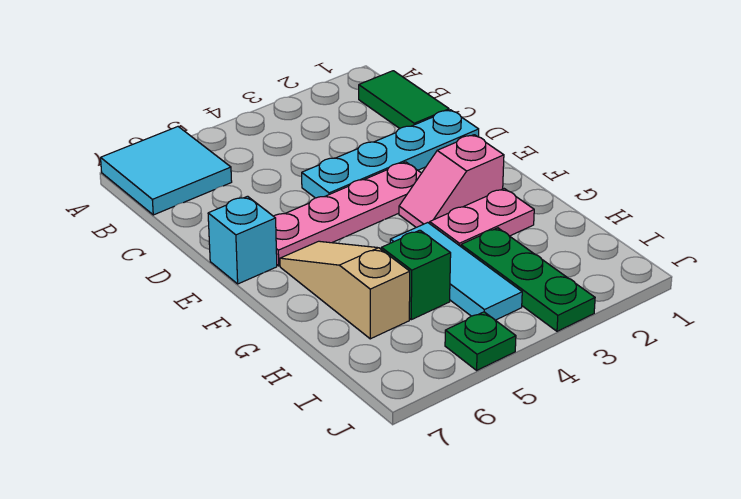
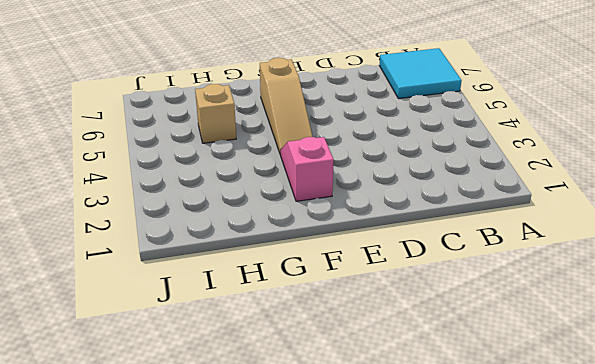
tan slope F4:F6 level 1 top 6 -> tan slope F6:H6 level 1 top H
tan brick H5 level 1 -> green brick H5 level 1
none -> green tile B1:C1 level 1
none -> cyan plate D1:D4 level 1
none -> pink plate E3:E6 level 1

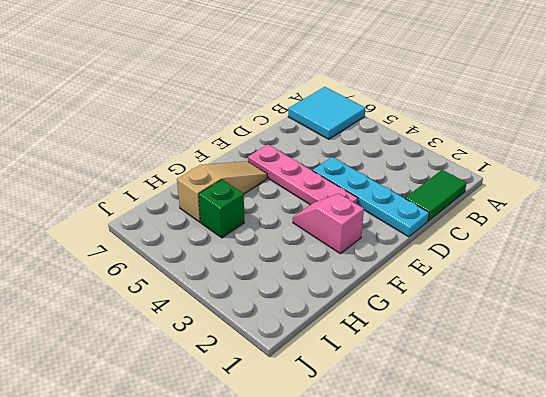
none -> cyan brick E7 level 1
none -> pink plate G2:G3 level 1
none -> cyan tile G4:I4 level 1

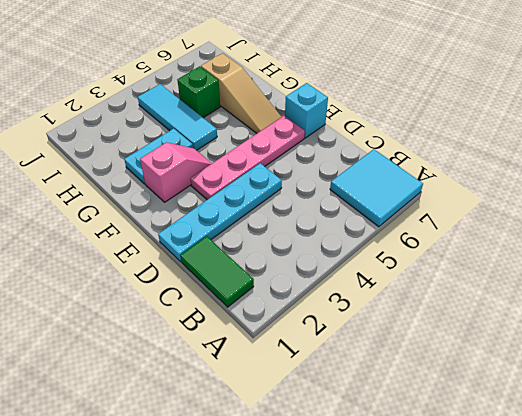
cyan plate G2:G3 level 1 -> pink plate G2:G3 level 1
none -> green plate H3:J3 level 1
none -> green plate J5 level 1

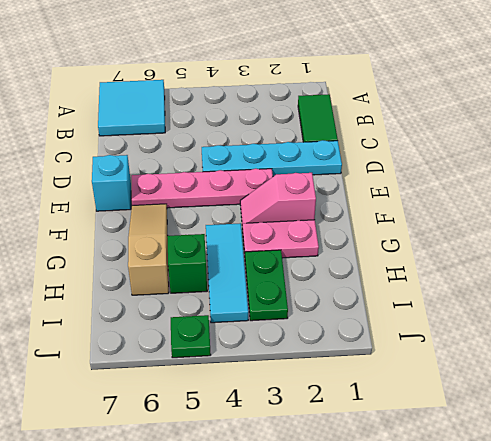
green plate H3:I3 level 1 -> green plate H3:J3 level 1

